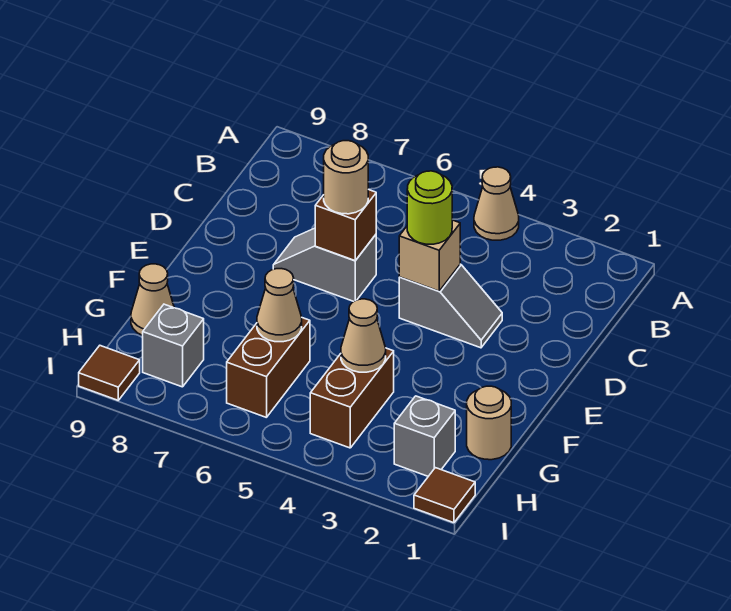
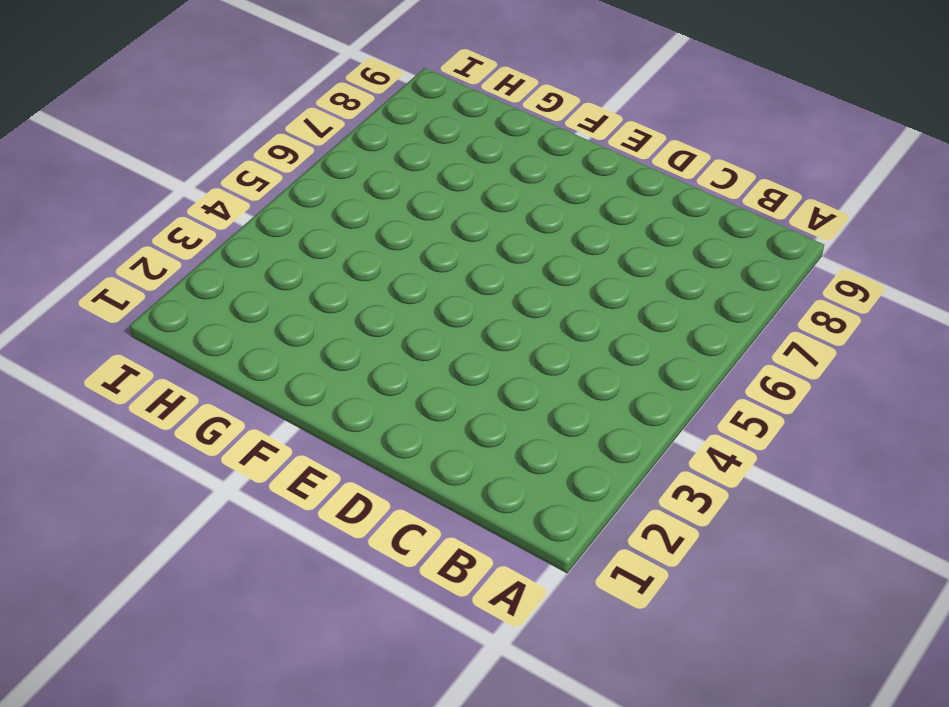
none -> tan cone A4 level 1
none -> grey slope D3:D4 level 1 top 4
none -> grey slope D6:D7 level 1 top 6

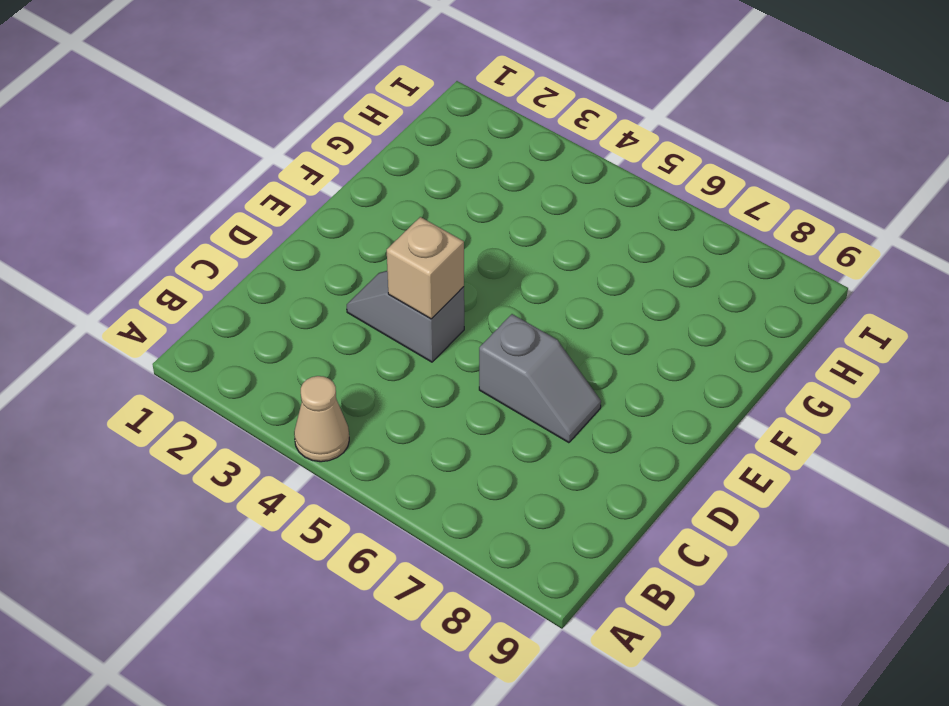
none -> tan round brick G1 level 1
none -> brown brick G4:H4 level 1
none -> brown brick G6:H6 level 1

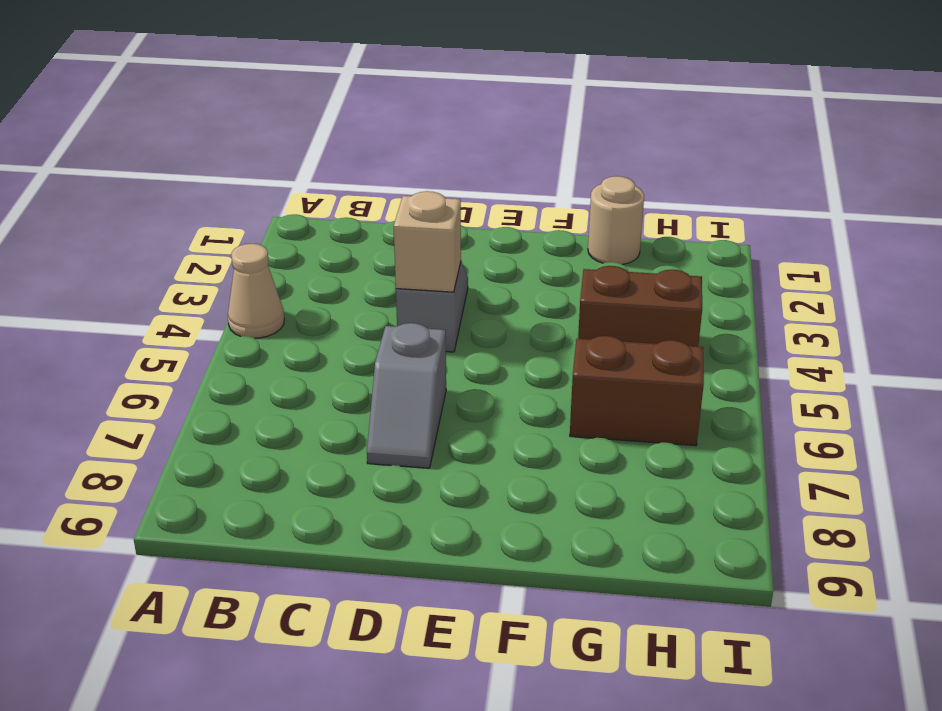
none -> tan cone G9 level 1
none -> grey brick H2 level 1
none -> grey brick H8 level 1

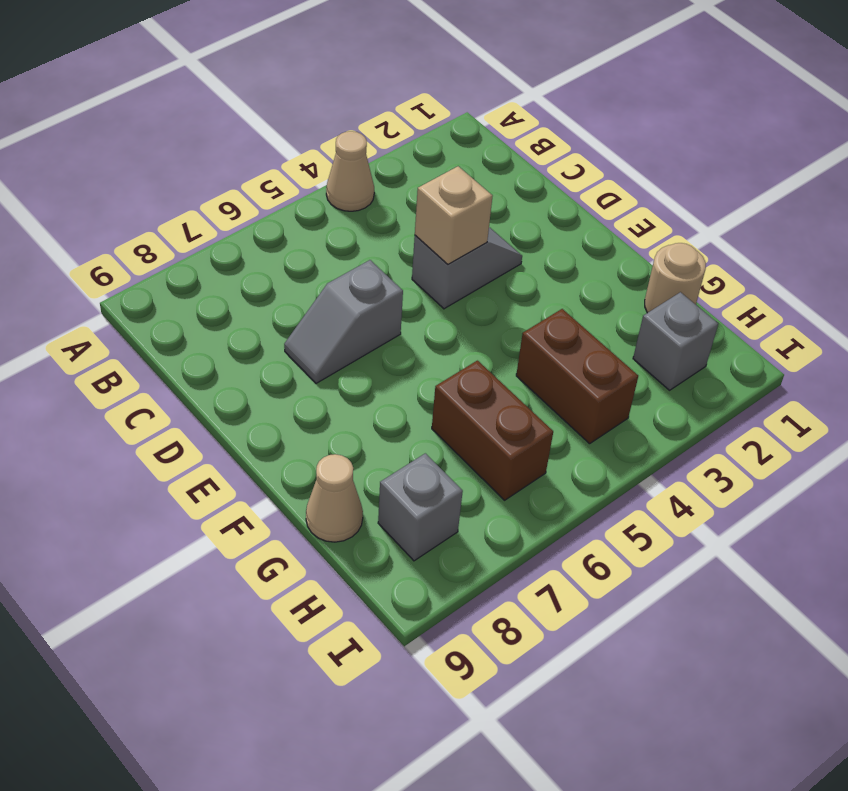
none -> brown tile I1 level 1
none -> brown tile I9 level 1
none -> brown brick D6 level 2

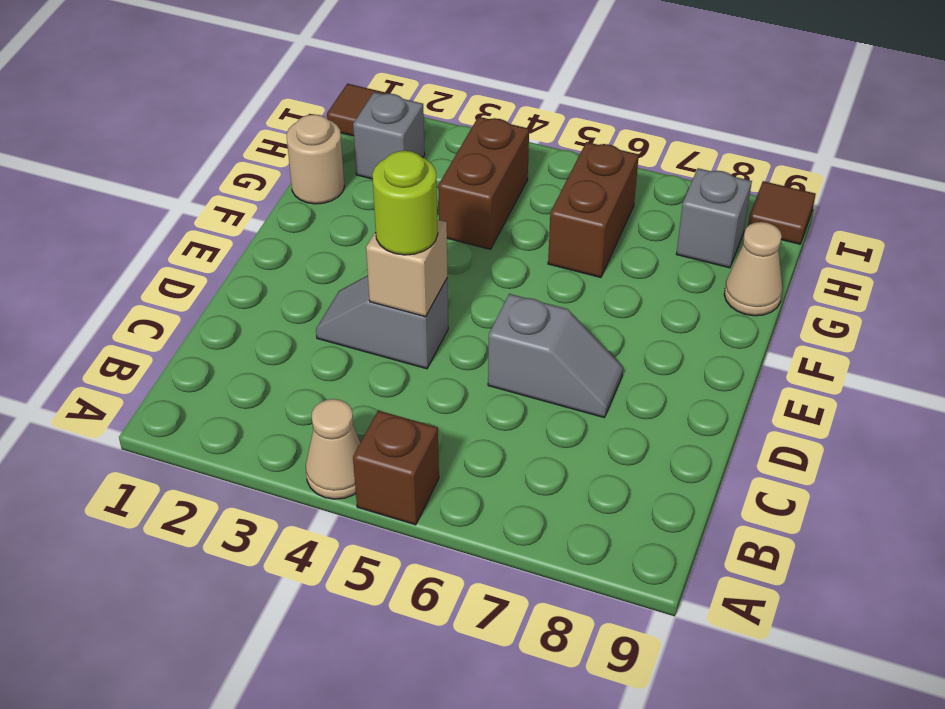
brown brick A5 level 1 -> brown brick D6 level 2
none -> tan cone G4 level 2
none -> tan cone G6 level 2
none -> tan round brick D6 level 3

